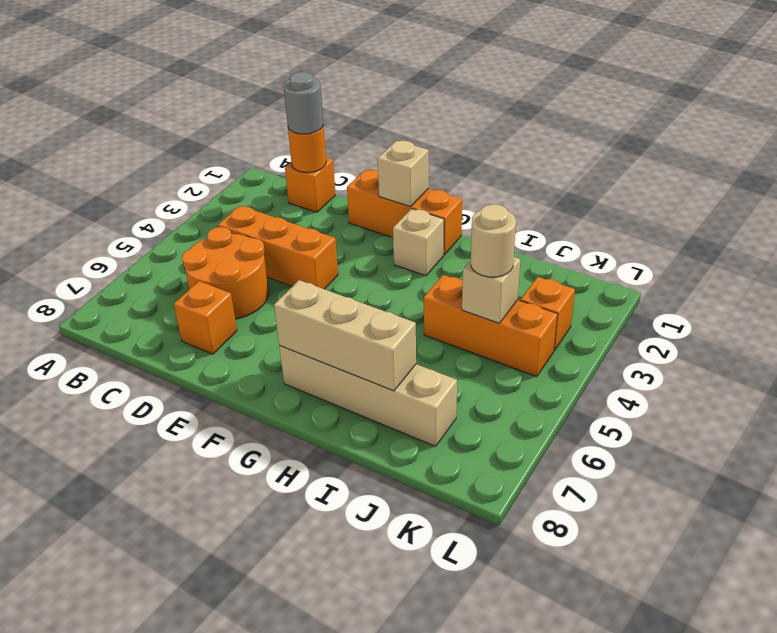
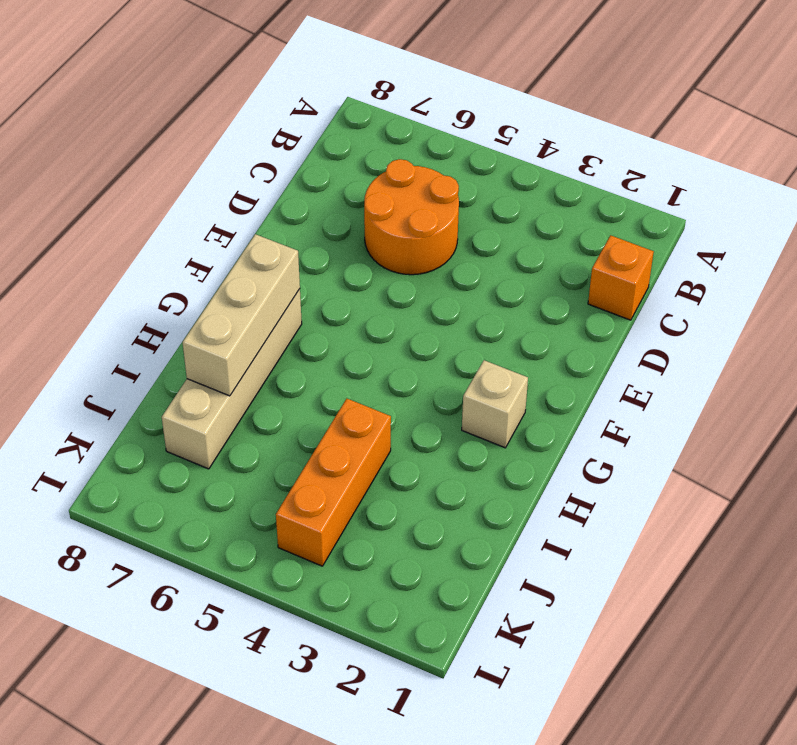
none -> orange brick C4:E4 level 1
none -> orange brick D7 level 1
none -> orange brick E1:G1 level 1

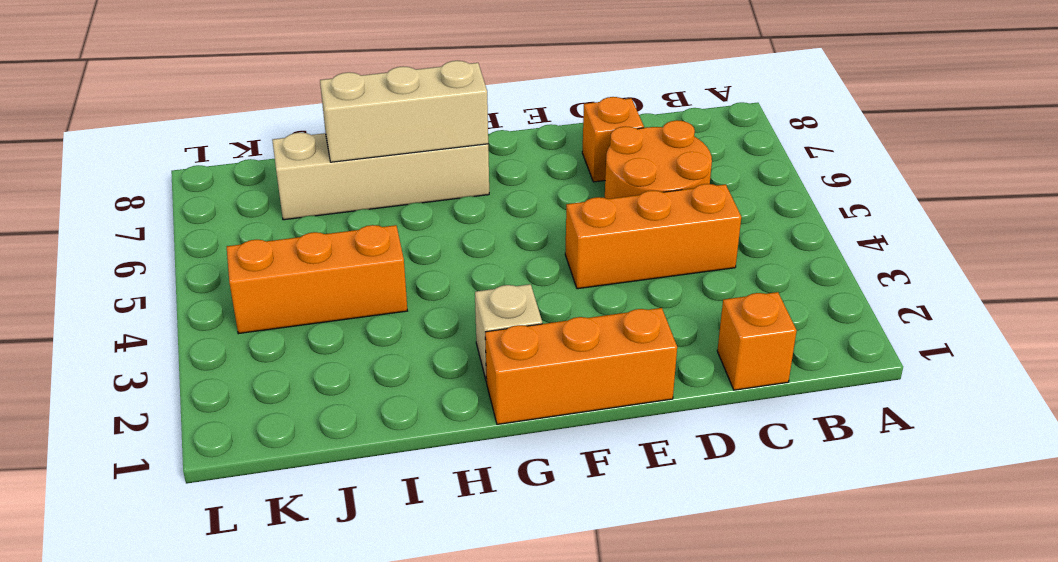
none -> orange brick K3 level 1
none -> orange round brick C1 level 2
none -> tan brick F1 level 2

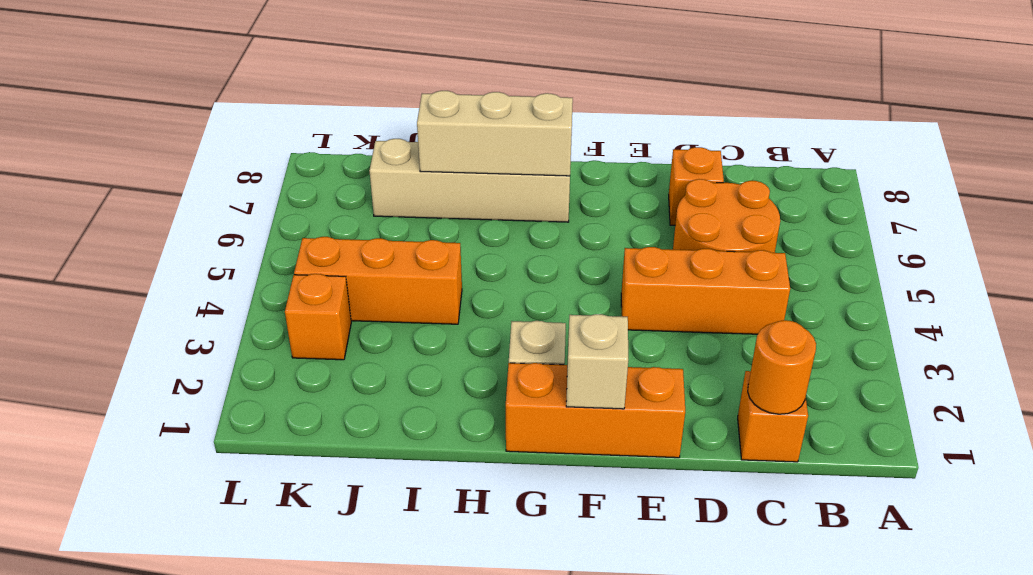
none -> tan brick J4 level 2
none -> grey round brick C1 level 3
none -> tan round brick J4 level 3

